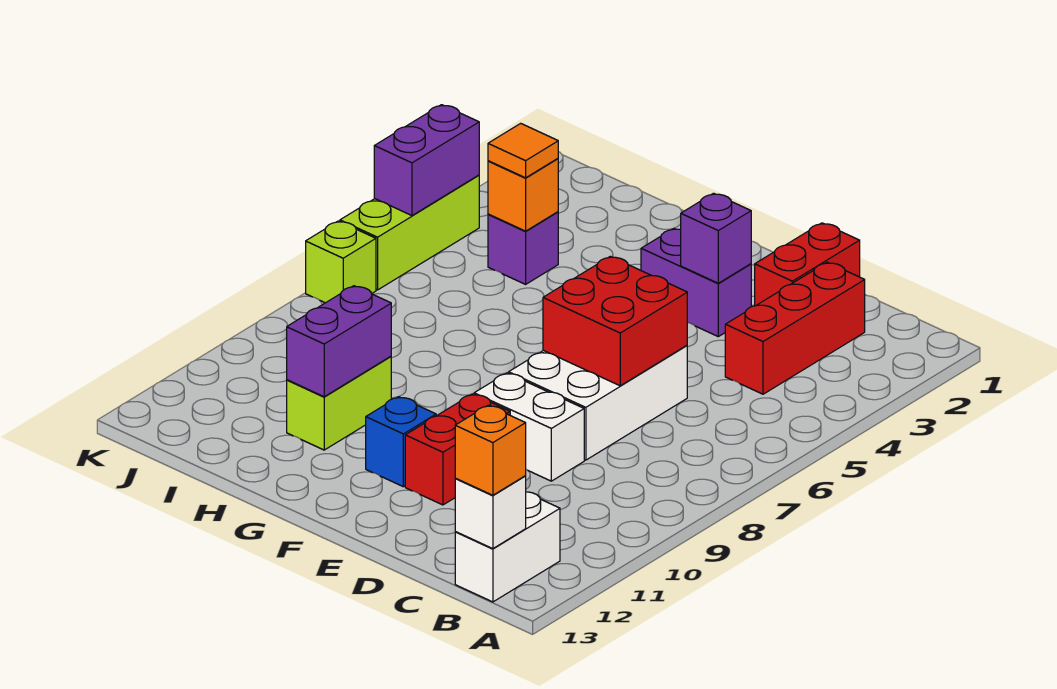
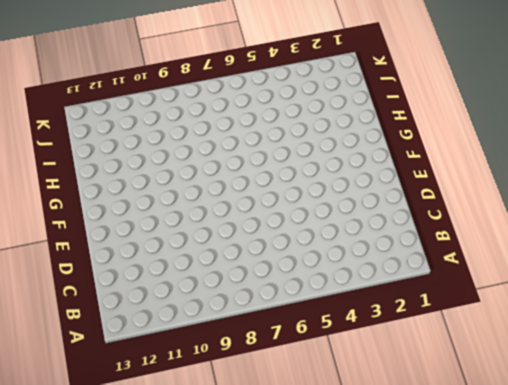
none -> white brick B12:B13 level 1
none -> red brick C2:C4 level 1
none -> red brick D1:D2 level 1

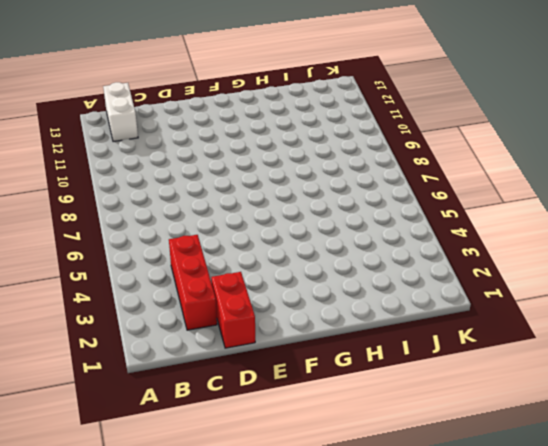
none -> white brick D6:E8 level 1
none -> white brick D9:E9 level 1
none -> purple brick E3:F3 level 1

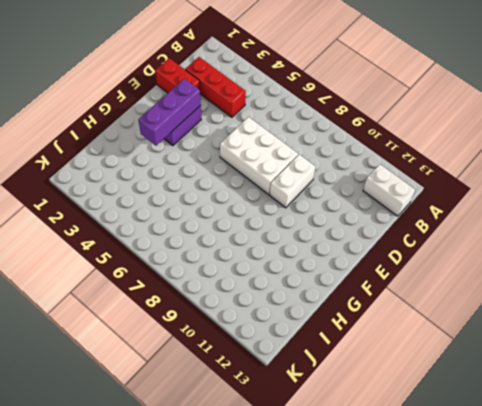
purple brick E3:G3 level 2 -> purple brick E3 level 2
none -> red brick E10:E11 level 1
none -> blue brick F11 level 1
none -> lime brick H10:H11 level 1

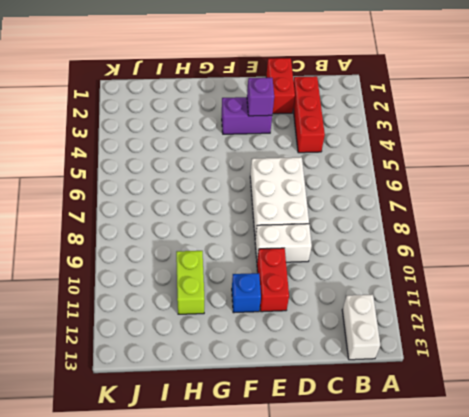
none -> purple brick I4 level 1
none -> lime brick K4:K6 level 1
none -> lime brick K7 level 1

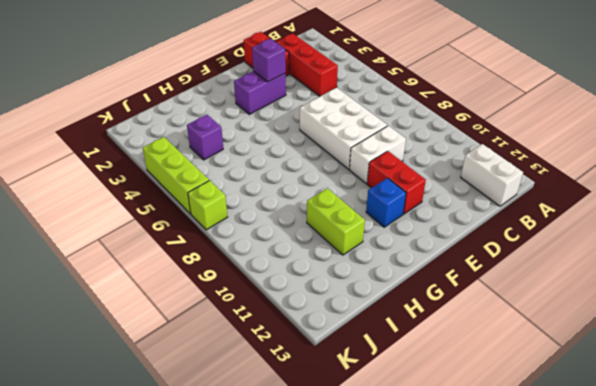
none -> white brick B13 level 2
none -> red brick D6:E7 level 2
none -> purple brick H10:H11 level 2

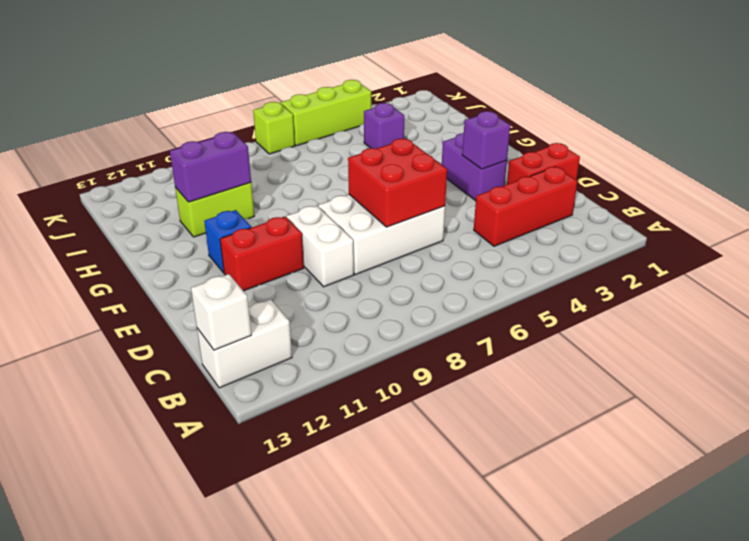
none -> orange brick I4 level 2
none -> purple brick K4:K5 level 2
none -> orange brick B13 level 3

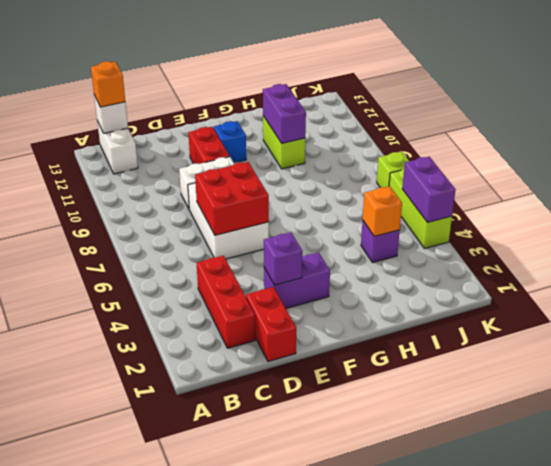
none -> orange tile I4 level 3

